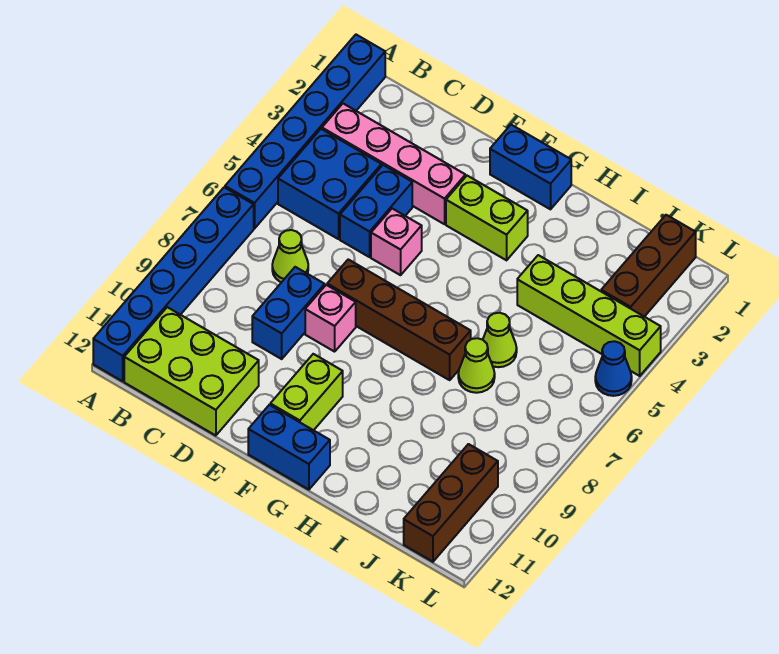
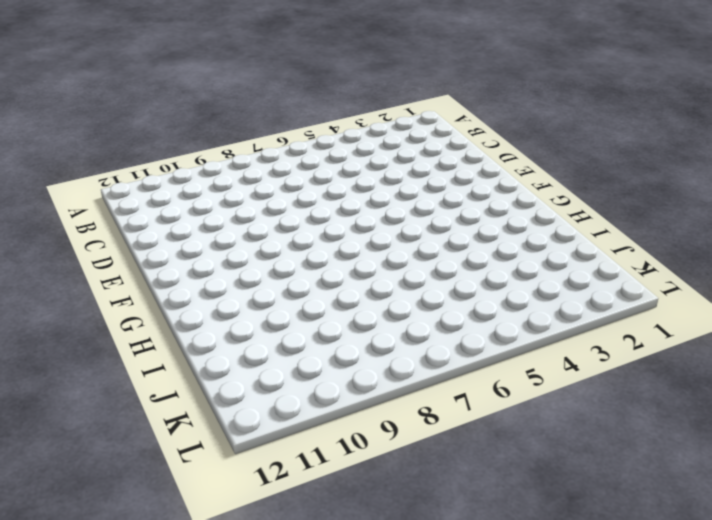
none -> blue brick A1:A6 level 1
none -> blue brick A7:A12 level 1
none -> pink brick B3:E3 level 1

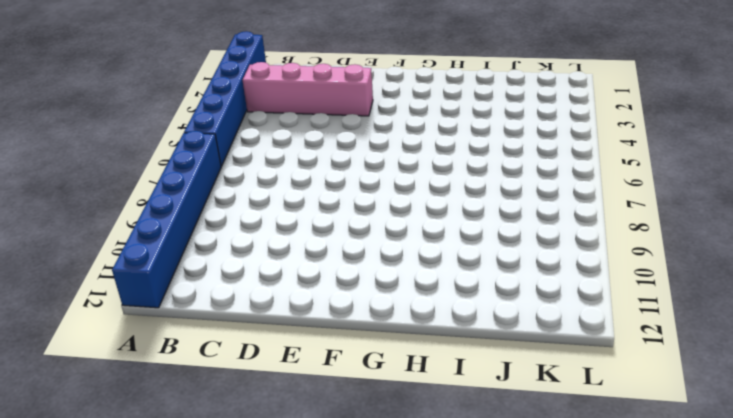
none -> blue brick B4:C5 level 1
none -> lime brick B11:D12 level 1
none -> lime cone C7 level 1

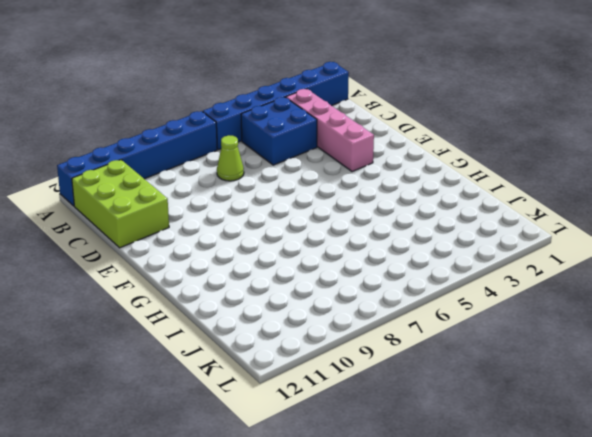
none -> blue brick D4:D5 level 1
none -> blue brick D8:D9 level 1
none -> pink brick E5 level 1

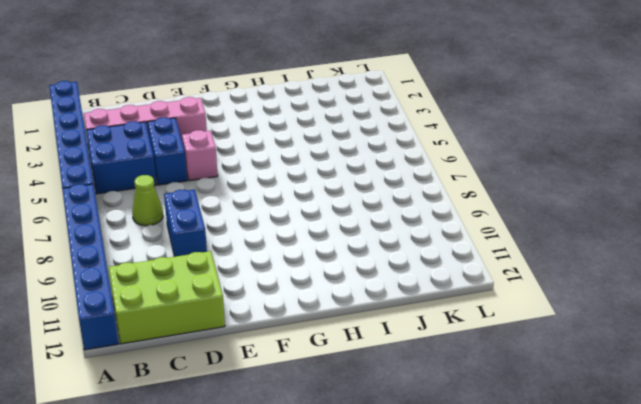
none -> brown brick E7:H7 level 1
none -> pink brick E8 level 1
none -> blue brick F1:G1 level 1

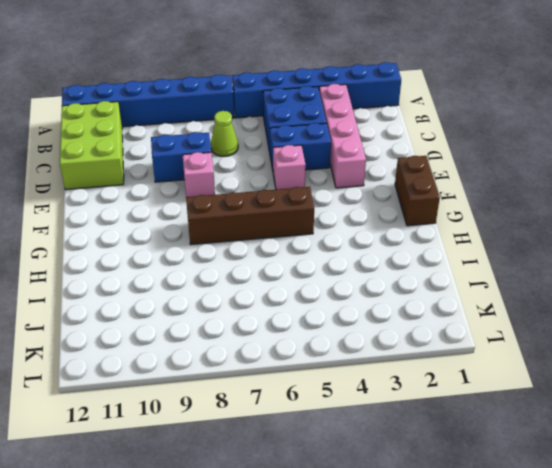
brown brick F1:G1 level 1 -> blue brick F1:G1 level 1
brown brick G5:G8 level 1 -> brown brick E7:H7 level 1
none -> lime brick F3:G3 level 1
none -> lime brick F10:F11 level 1
none -> blue brick F12:G12 level 1

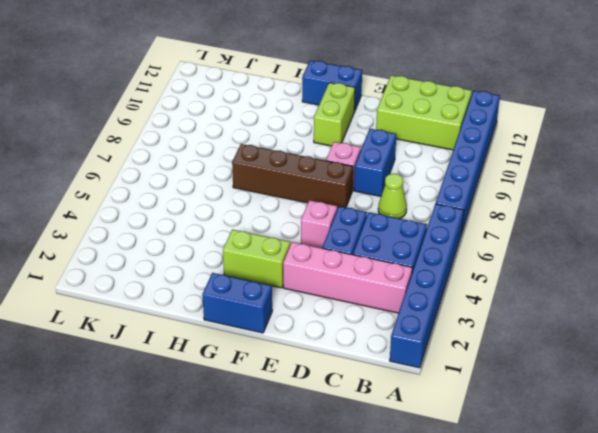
none -> lime brick I4:L4 level 1
none -> lime cone I6 level 1
none -> lime cone I7 level 1

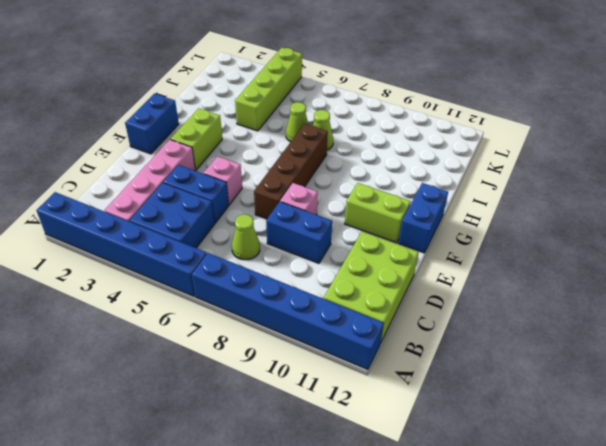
none -> brown brick K1:K3 level 1
none -> brown brick K10:K12 level 1
none -> blue cone L5 level 1

